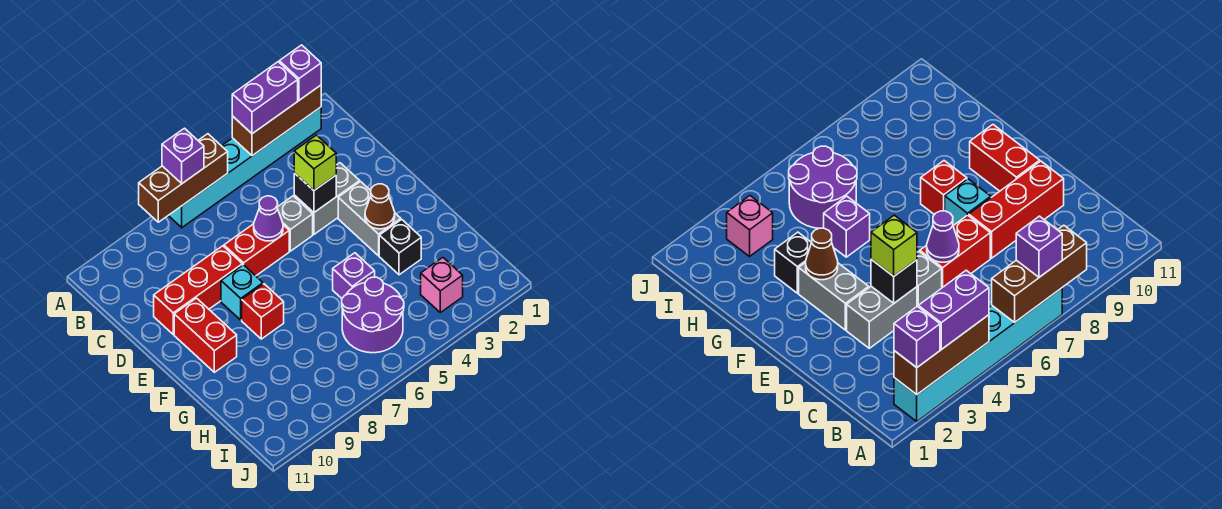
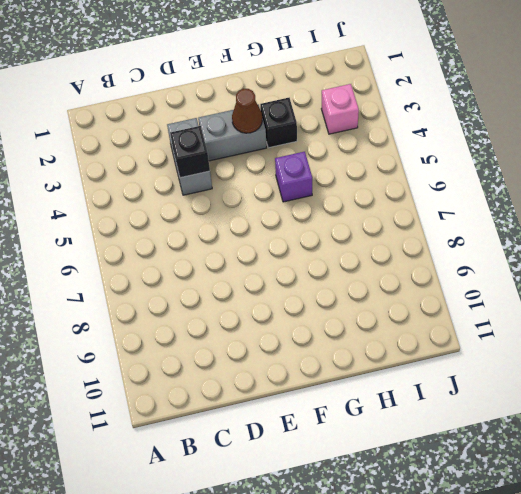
none -> cyan brick A2:A7 level 1
none -> grey brick D5 level 1
none -> red brick D6:D7 level 1

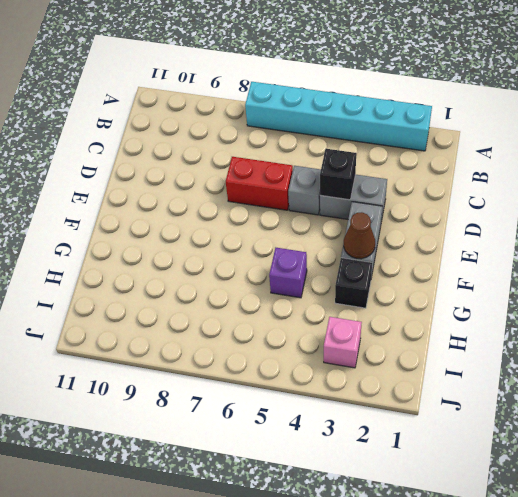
none -> red brick D8:D10 level 1
none -> cyan brick E8 level 1
none -> red brick E10:F10 level 1

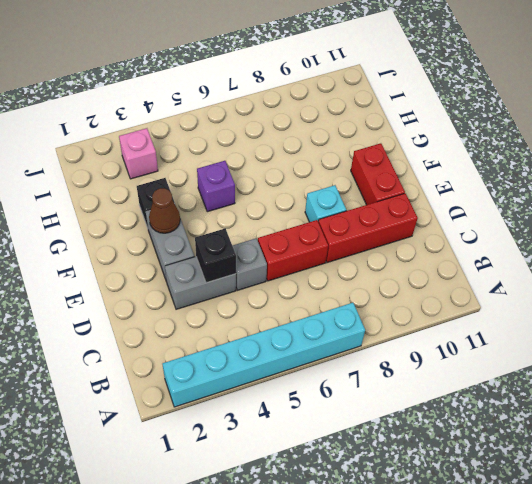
none -> red brick F8 level 1
none -> purple round brick H5:I6 level 1
none -> brown brick A2:A4 level 2

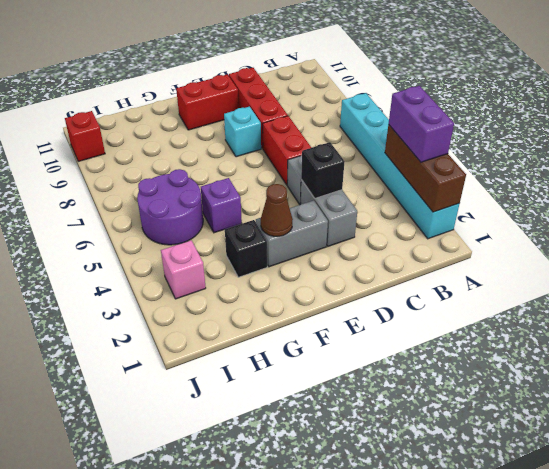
red brick J10 level 1 -> red brick F8 level 1
none -> brown brick A6:A8 level 2
none -> purple cone D6 level 2
none -> purple brick A2 level 3

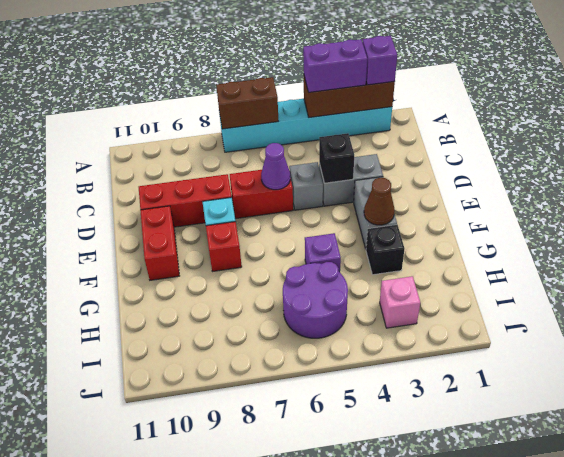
brown brick A6:A7 level 2 -> brown brick A6:A8 level 2
none -> purple brick A7 level 3
none -> lime brick D4 level 3

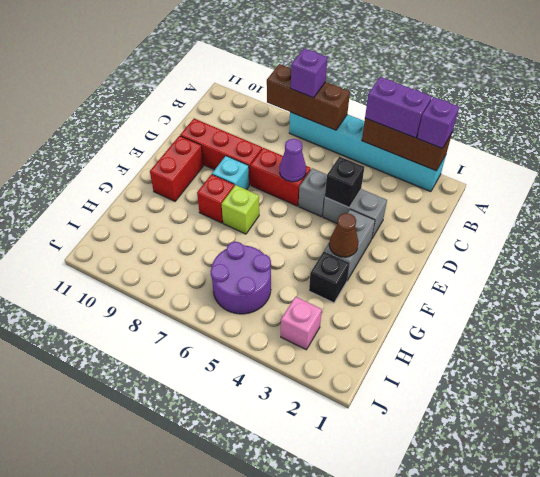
lime brick F7 level 1 -> lime brick D4 level 3
none -> purple brick G5 level 1

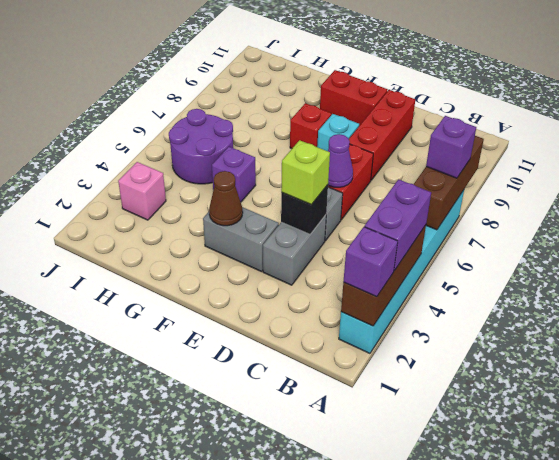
none -> black brick G3 level 1

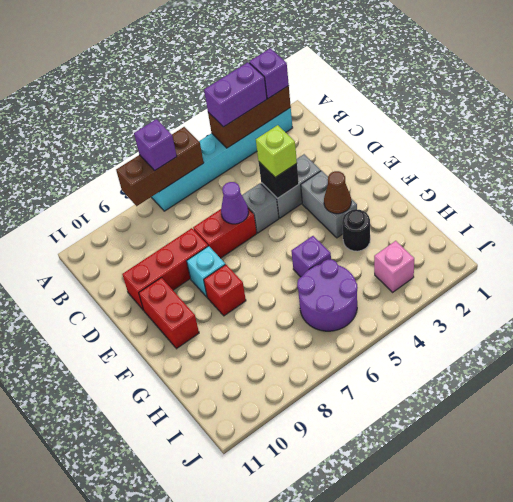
black round brick G3 level 1 -> black brick G3 level 1

